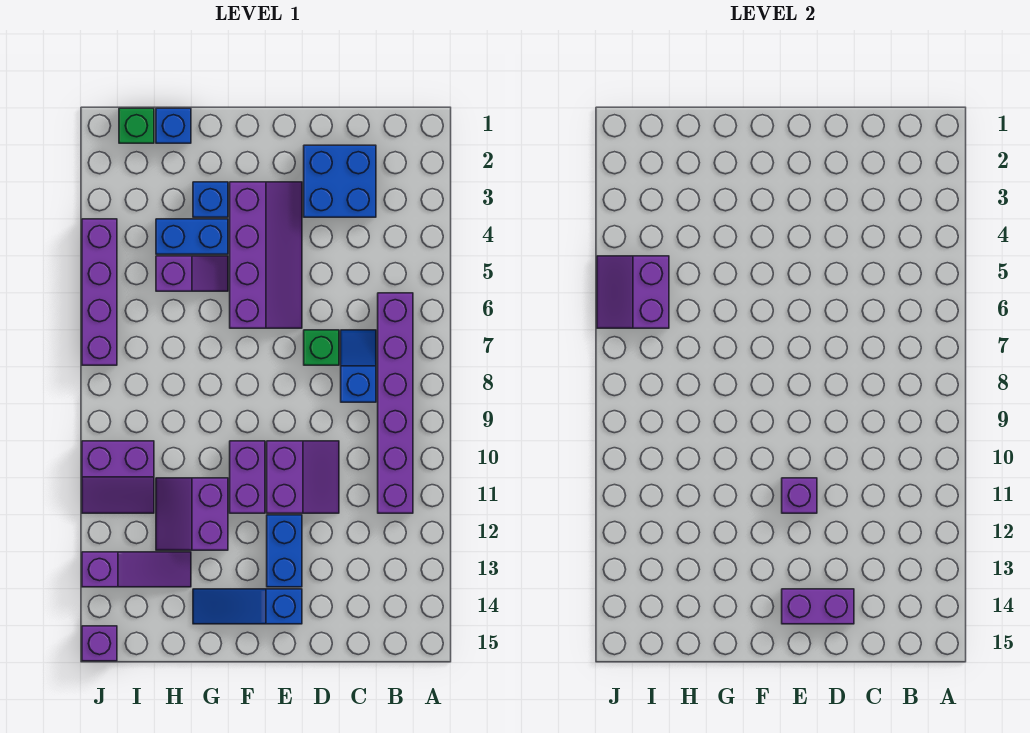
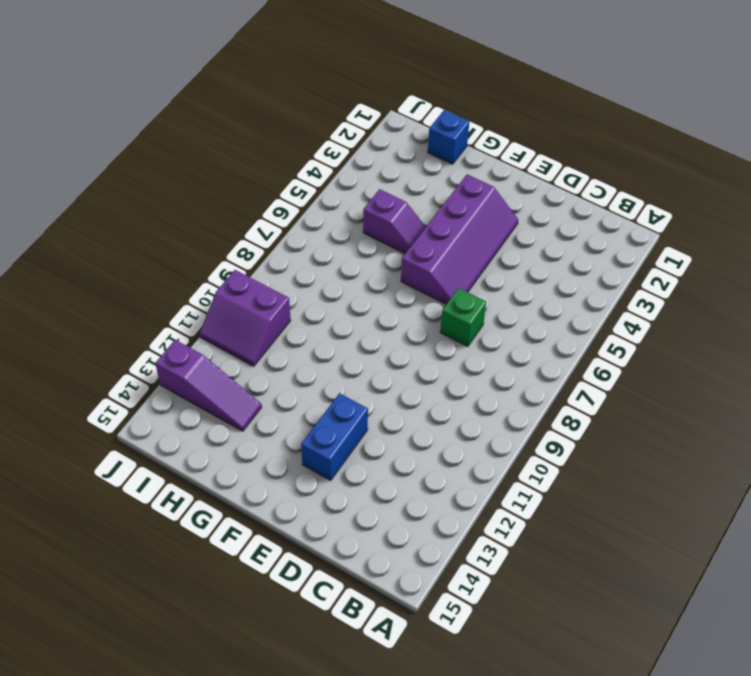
none -> purple brick B6:B11 level 1
none -> blue brick C2:D3 level 1
none -> blue slope C7:C8 level 1 top 8

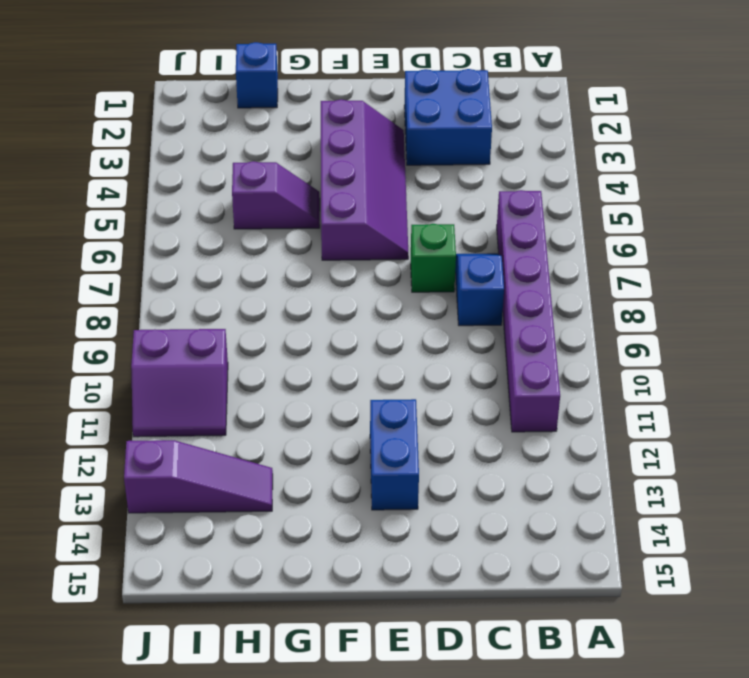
none -> purple slope D10:E11 level 1 top E
none -> blue slope E14:G14 level 1 top E
none -> purple brick F10:F11 level 1

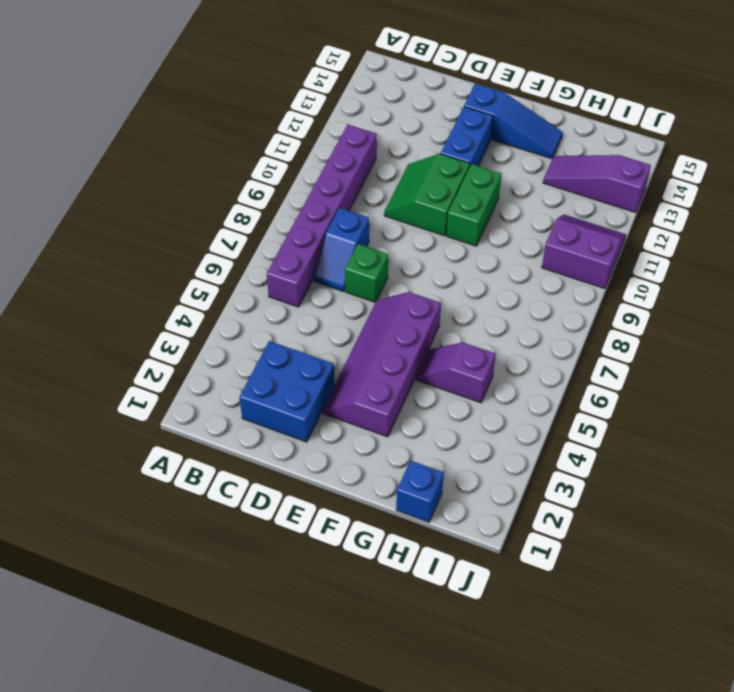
green slope D10:E11 level 1 top E -> purple slope D10:E11 level 1 top E
green brick F10:F11 level 1 -> purple brick F10:F11 level 1
none -> blue brick G3 level 1
none -> blue brick G4:H4 level 1
none -> purple slope G11:H12 level 1 top G

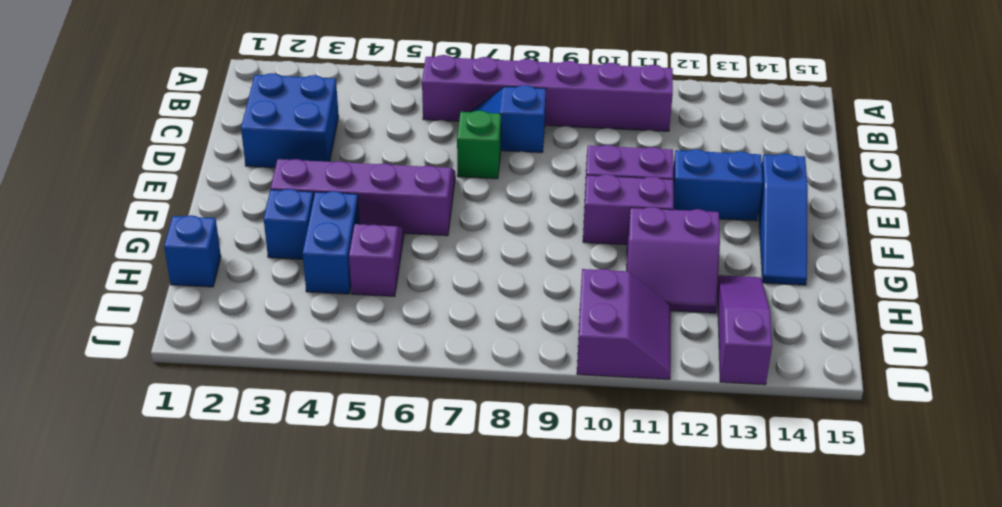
none -> green brick I1 level 1
none -> purple brick J4:J7 level 1
none -> purple brick J15 level 1

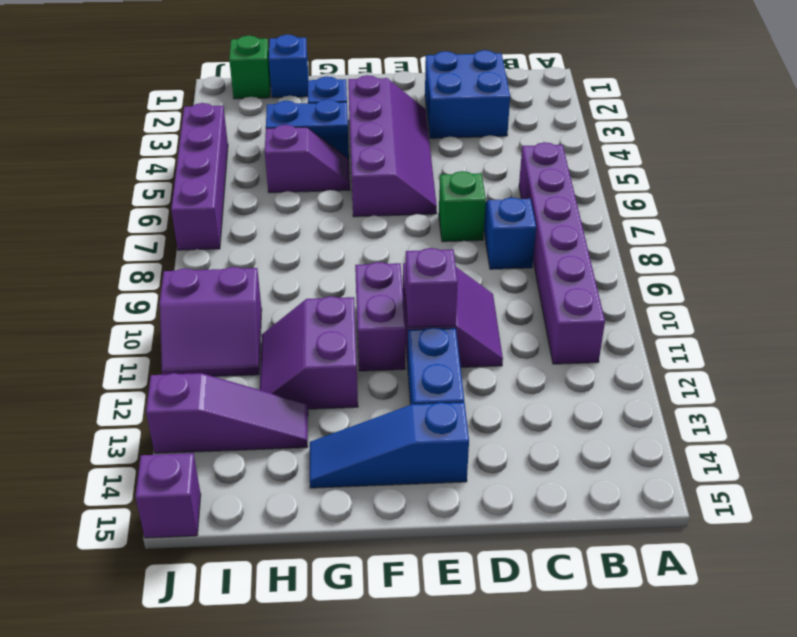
none -> purple brick D14:E14 level 2
none -> purple slope I5:J6 level 2 top I

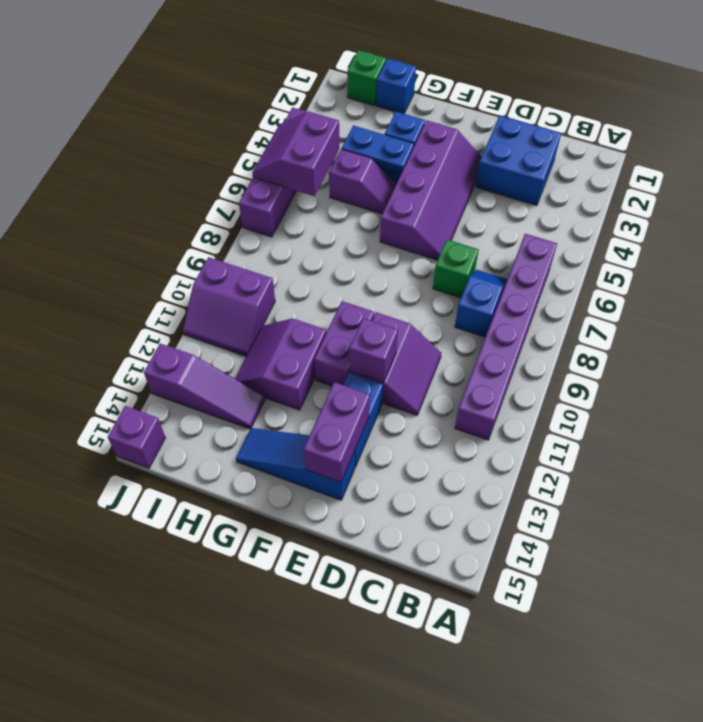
purple brick E13:E14 level 2 -> purple brick D14:E14 level 2

